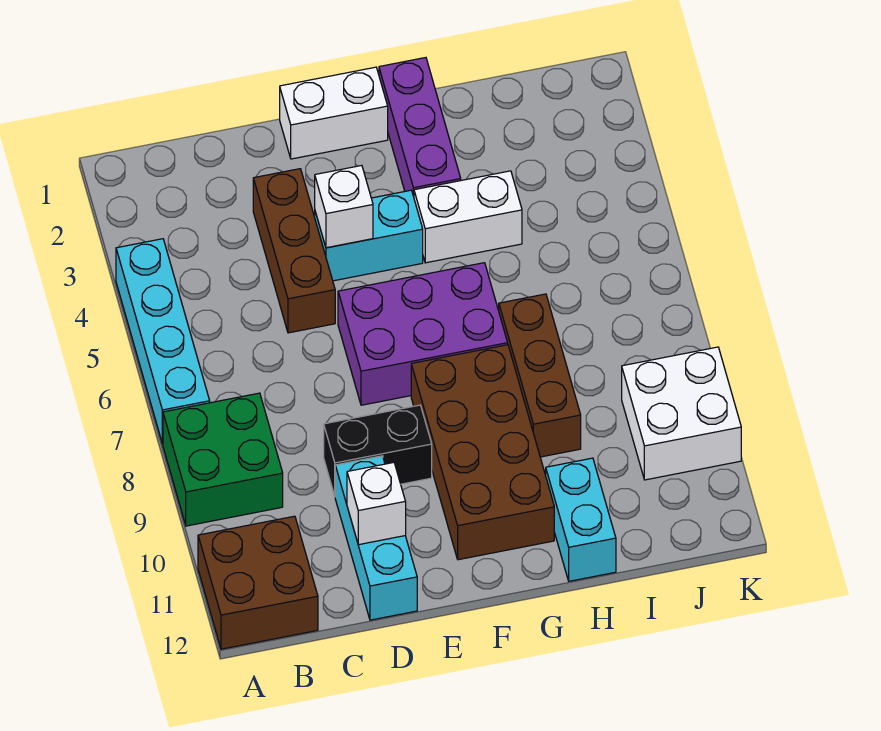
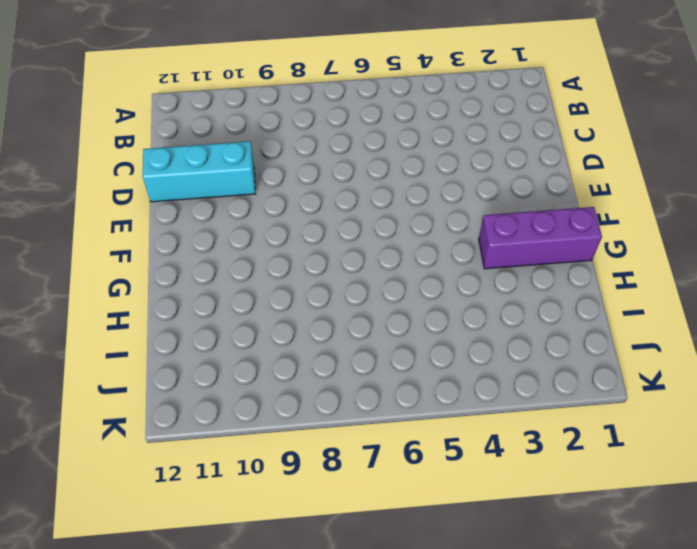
none -> cyan brick A4:A7 level 1
none -> green brick A8:B9 level 1
none -> brown brick A11:B12 level 1

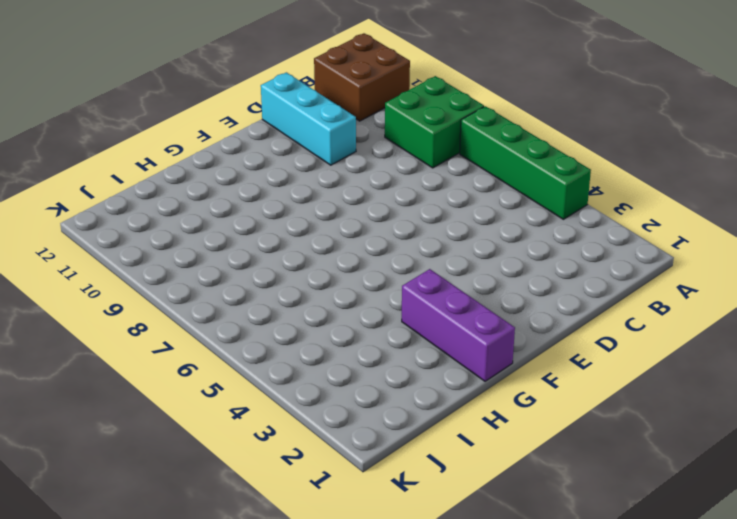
green brick A4:A7 level 1 -> cyan brick A4:A7 level 1
none -> brown brick D3:D5 level 1
none -> black brick D9:E9 level 1
none -> white brick E1:F1 level 1

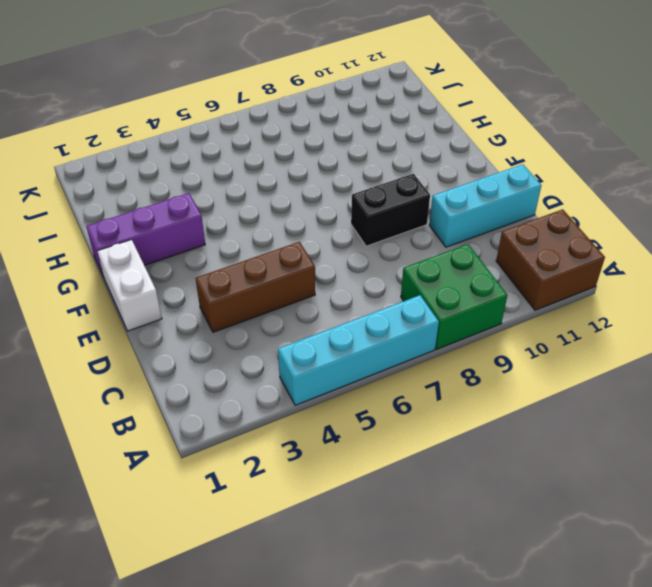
black brick E8:E9 level 1 -> black brick D9:E9 level 1
none -> cyan brick E4:F4 level 1
none -> purple brick E6:G7 level 1
none -> brown brick F8:G11 level 1

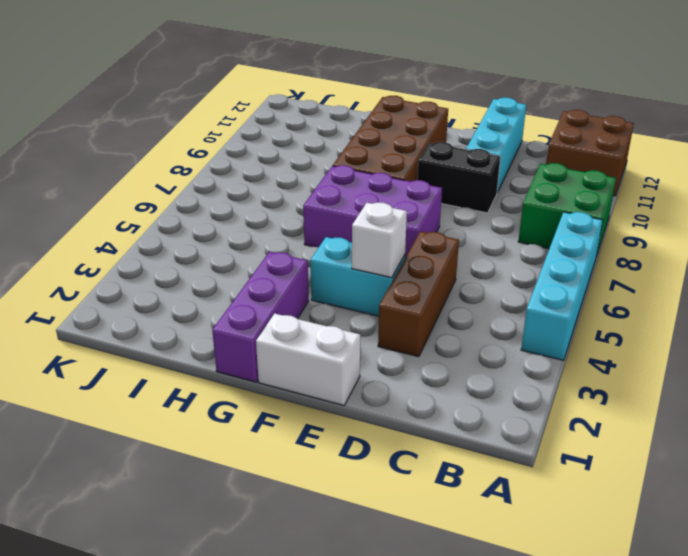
none -> white brick G4:H4 level 1
none -> brown brick H7:H9 level 1
none -> cyan brick H11:H12 level 1

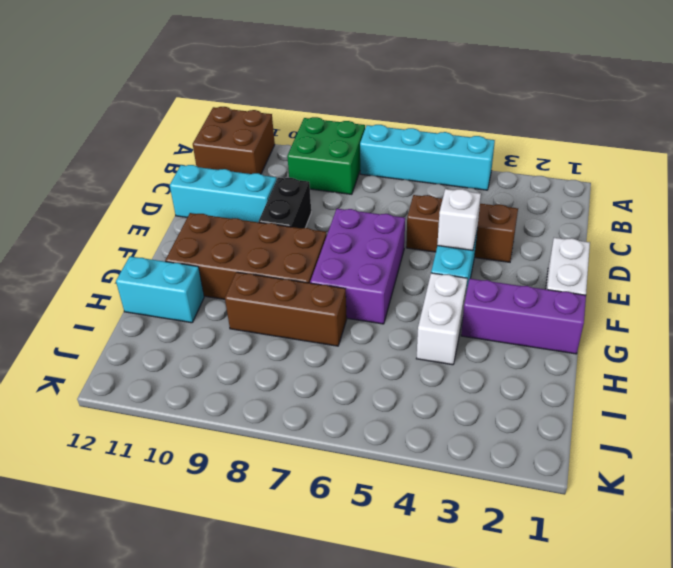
none -> white brick J9:K10 level 1
none -> white brick D11 level 2

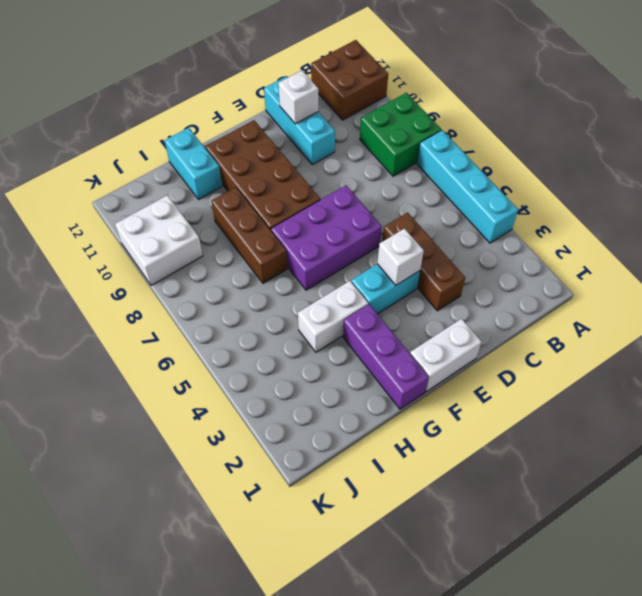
none -> black brick D9:E9 level 1

